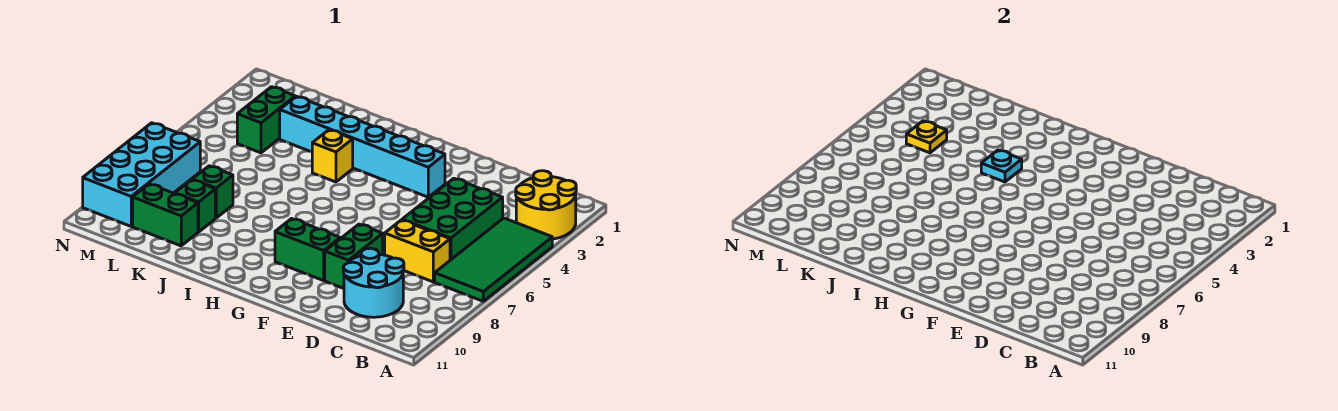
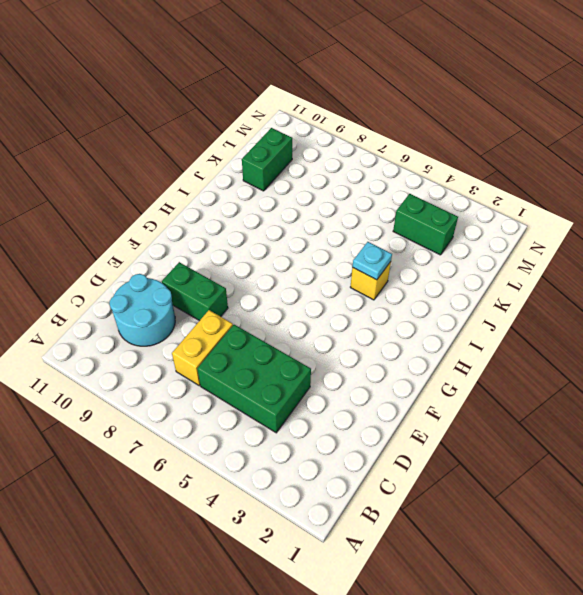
none -> yellow round brick A2:B3 level 1
none -> green tile A4:B7 level 1
none -> cyan brick F3:K3 level 1

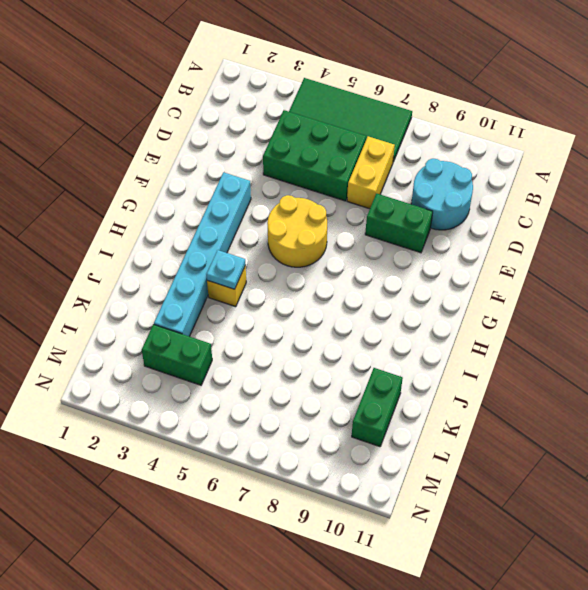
yellow round brick F5:G6 level 1 -> yellow round brick A2:B3 level 1
none -> green brick F9:G9 level 1
none -> green brick K8 level 1
none -> green brick K9 level 1

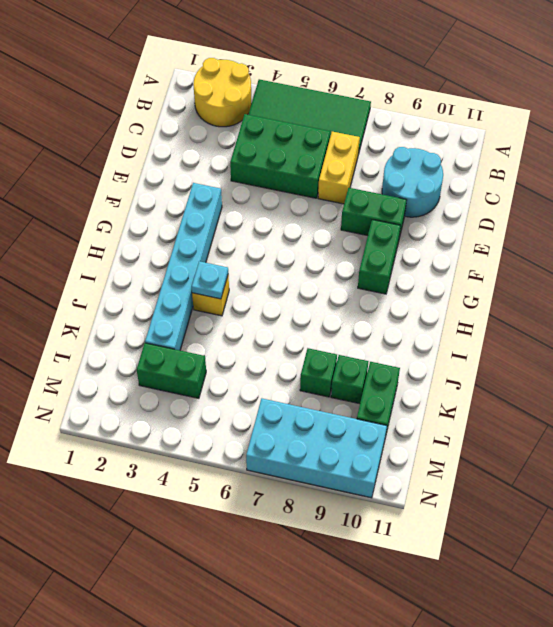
none -> yellow plate L4 level 2

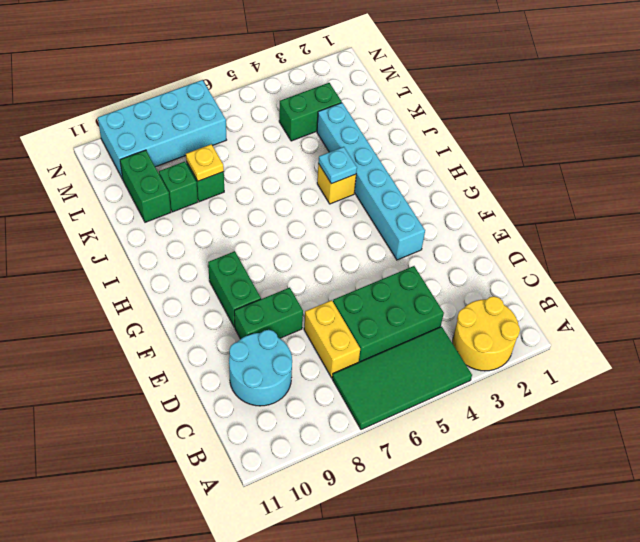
yellow plate K8 level 2 -> yellow plate L4 level 2

